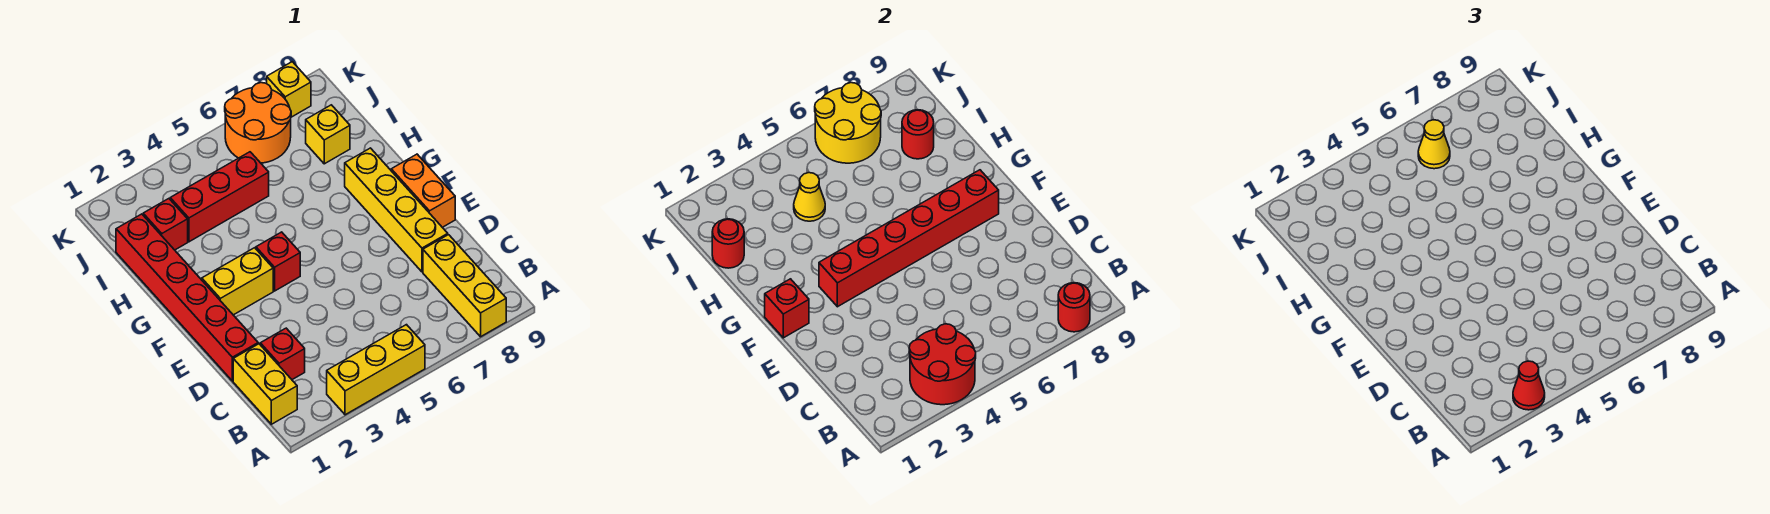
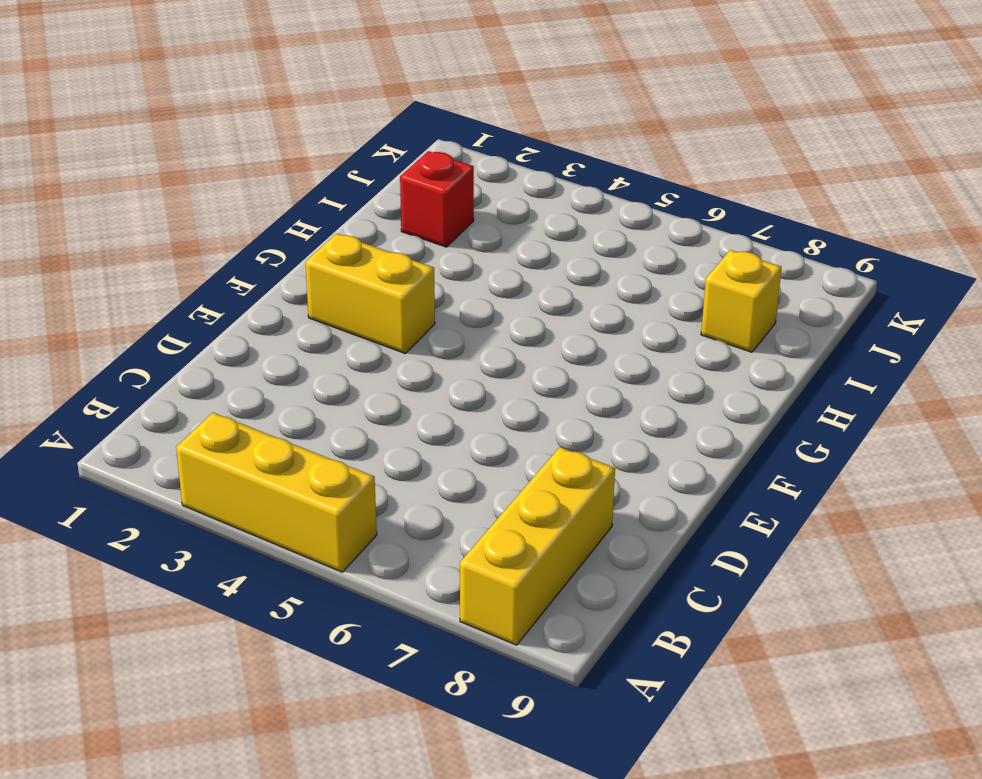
none -> yellow brick B1:C1 level 1
none -> red brick C2 level 1
none -> red brick D1:I1 level 1

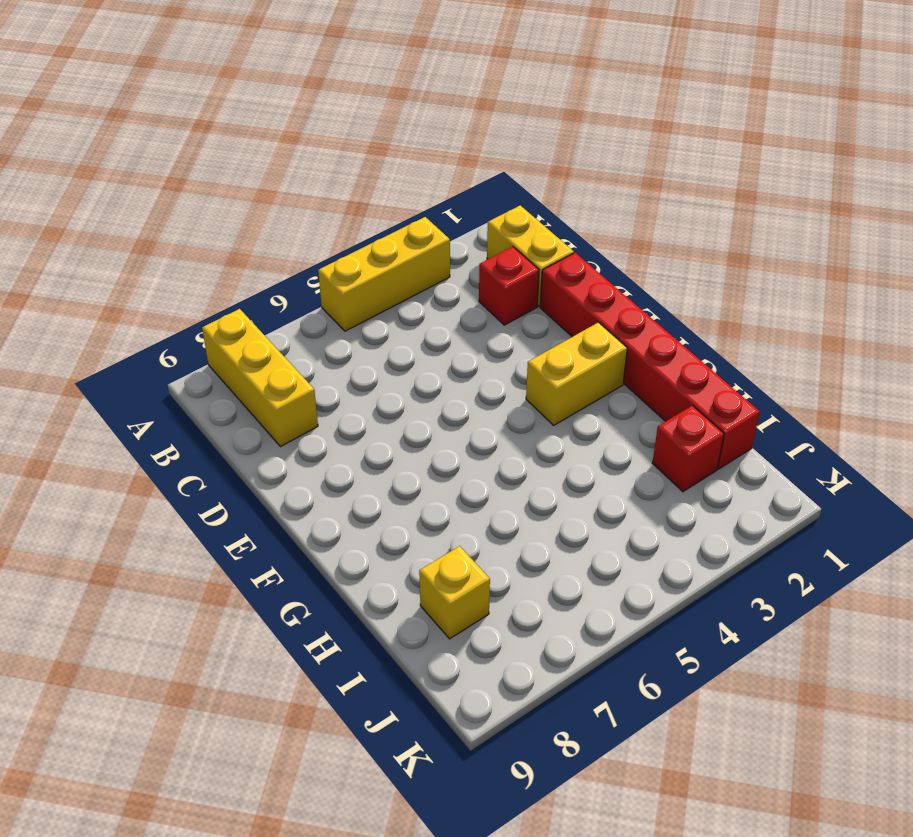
none -> yellow brick D8:G8 level 1
none -> orange brick E9:F9 level 1
none -> red brick F4 level 1

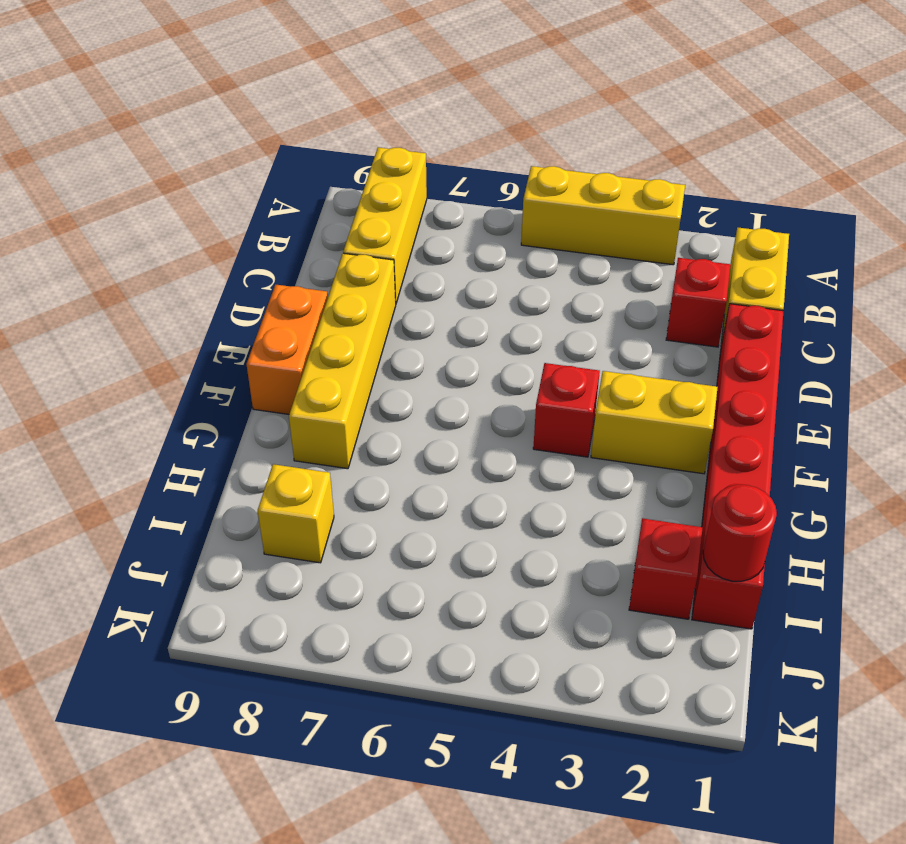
none -> red brick I3:I5 level 1
none -> orange round brick J6:K7 level 1
none -> yellow brick K8 level 1

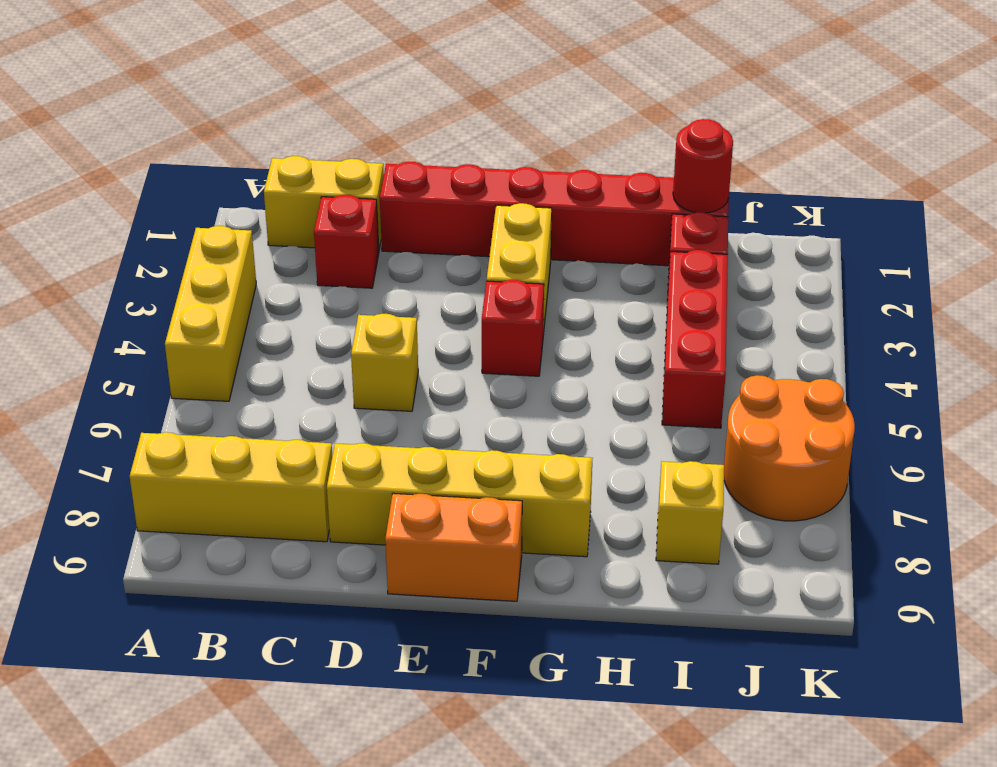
yellow brick D5 level 1 -> yellow brick K8 level 1
none -> red round brick A3:B4 level 2
none -> red round brick A8 level 2
none -> red brick F1 level 2

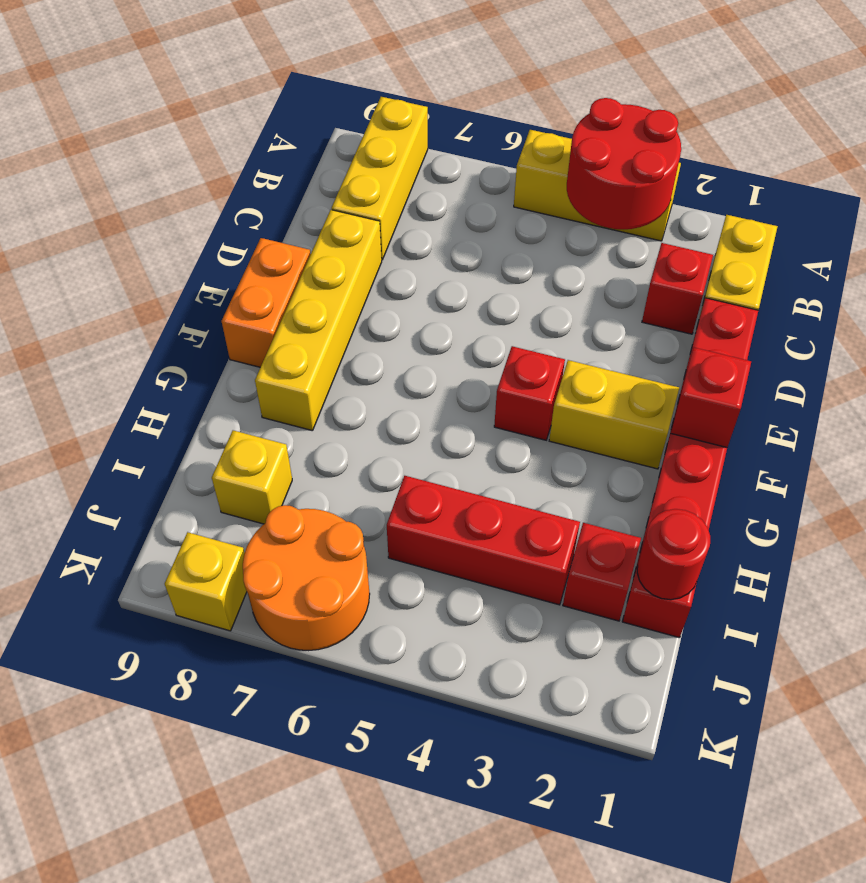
none -> red round brick A8 level 2
none -> red brick F3:F8 level 2
none -> yellow cone I4 level 2

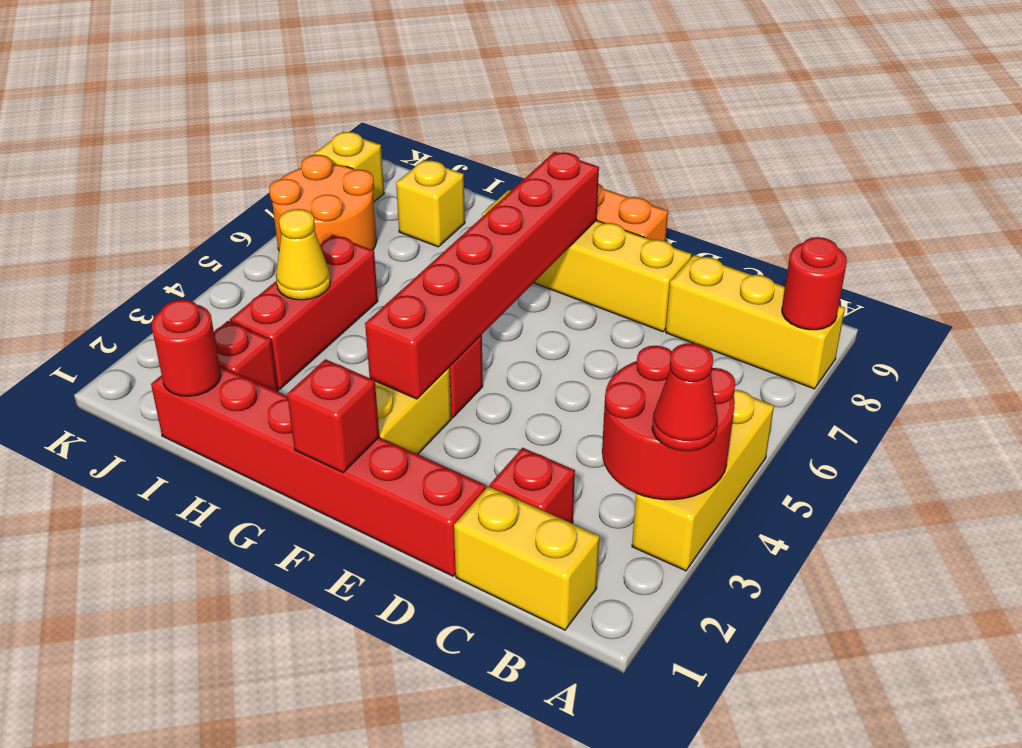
none -> red round brick I8 level 2
none -> yellow round brick J6:K7 level 2
none -> yellow cone J6 level 3

